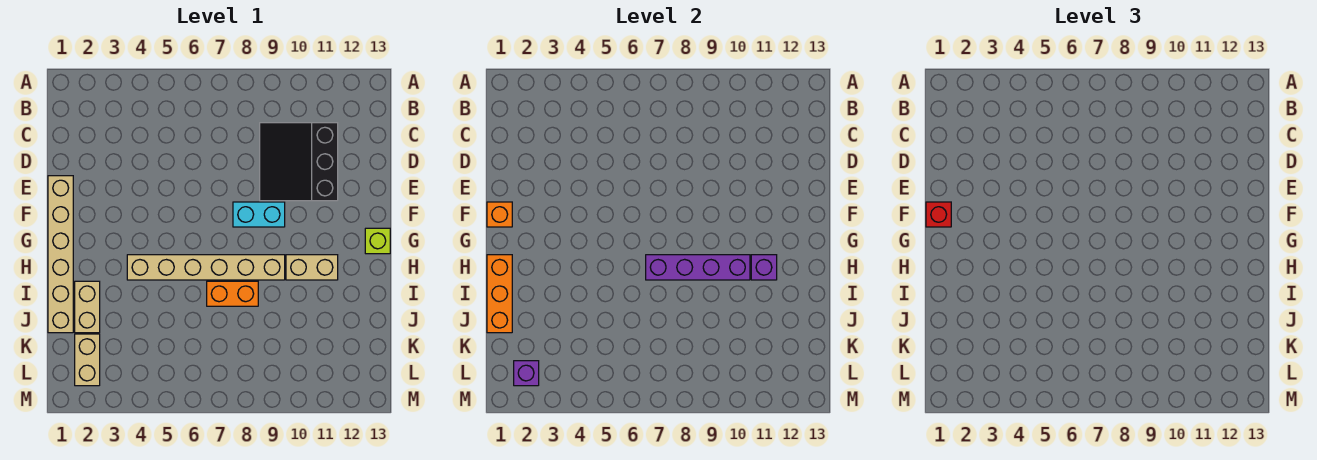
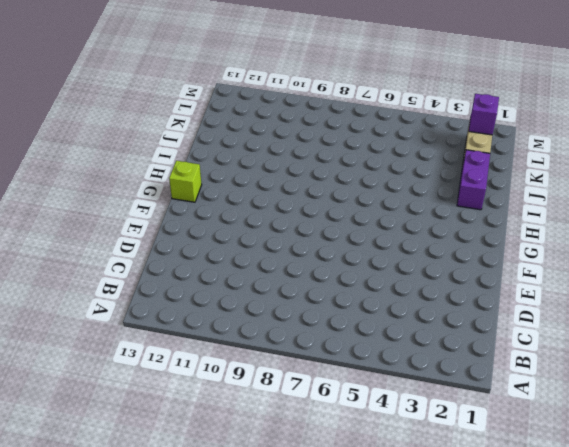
purple brick I2:J2 level 1 -> tan brick I2:J2 level 1
none -> black slope C9:E11 level 1 top 11
none -> tan brick E1:J1 level 1
none -> cyan brick F8:F9 level 1

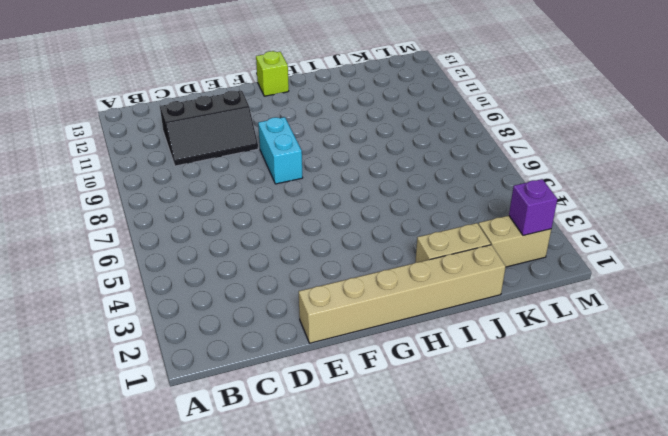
black slope C10:E11 level 1 top 11 -> black slope C9:E11 level 1 top 11
none -> tan brick H4:H9 level 1
none -> tan brick H10:H11 level 1
none -> orange brick I7:I8 level 1

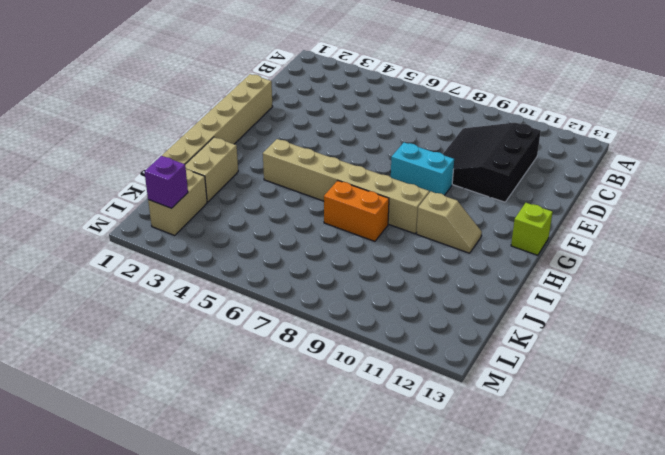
tan slope H10:H11 level 1 top 10 -> tan brick H10:H11 level 1
none -> orange brick F1 level 2
none -> orange brick H1:J1 level 2
none -> purple brick H7:H10 level 2

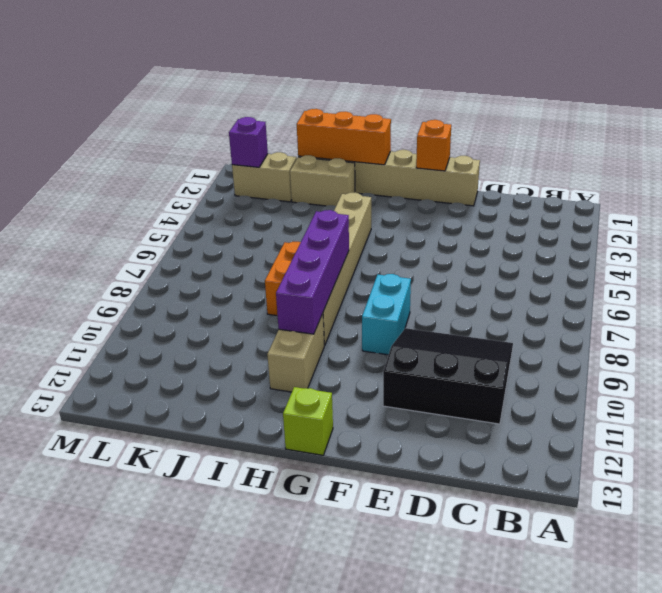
none -> purple brick H11 level 2
none -> red brick F1 level 3

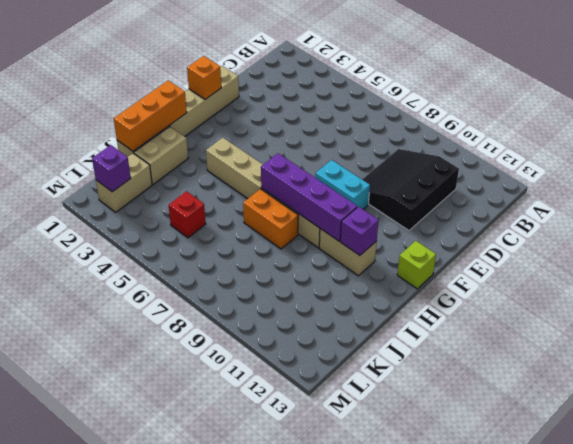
red brick K5 level 1 -> red brick F1 level 3

